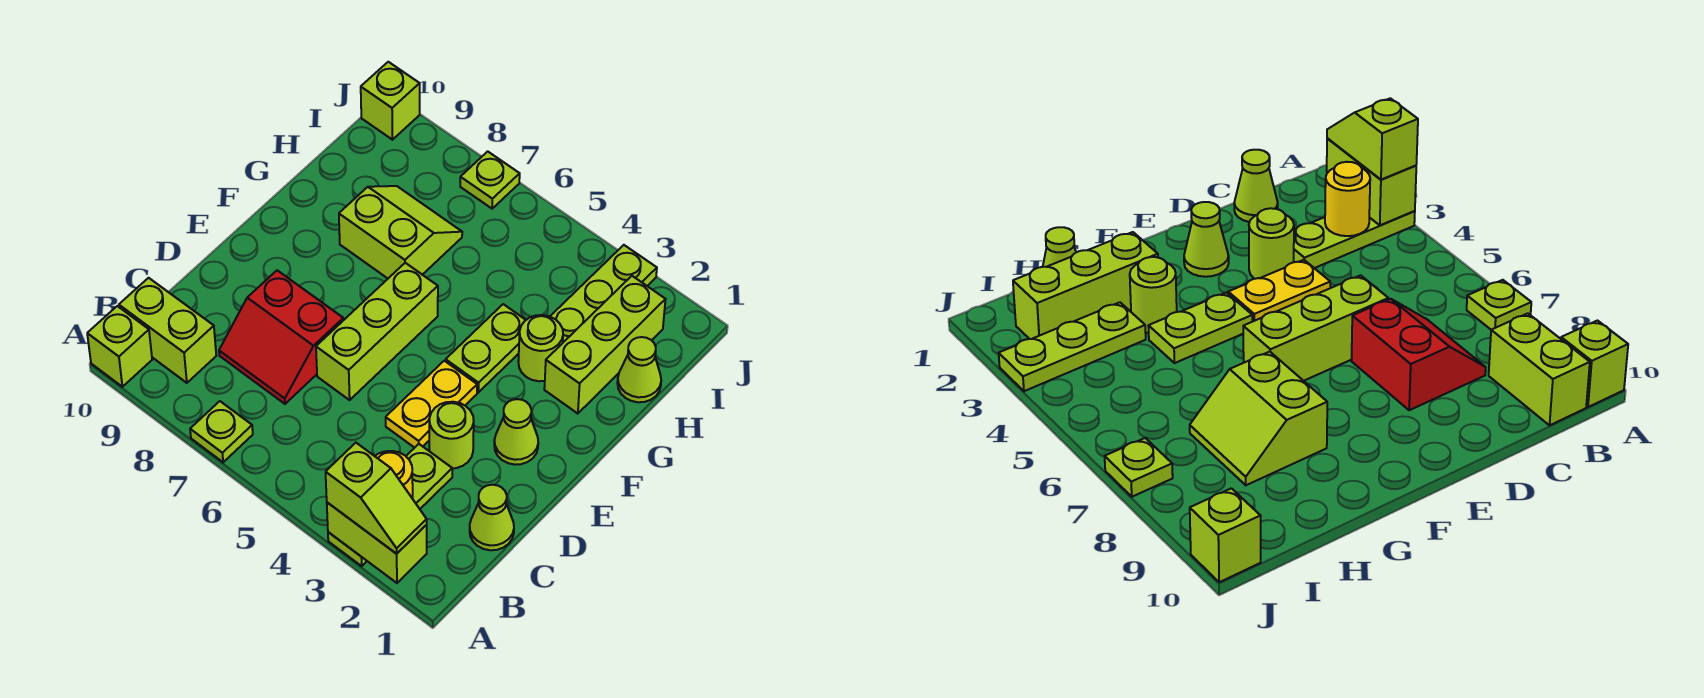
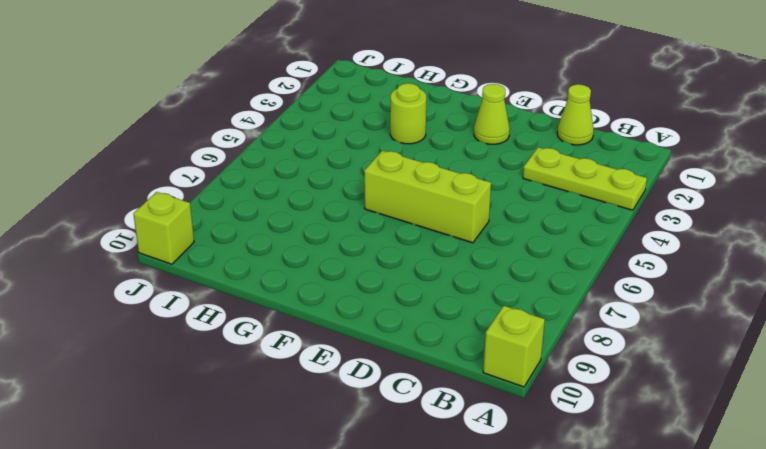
none -> lime plate A7 level 1
none -> lime brick B9:B10 level 1
none -> red slope C7:D8 level 1 top D

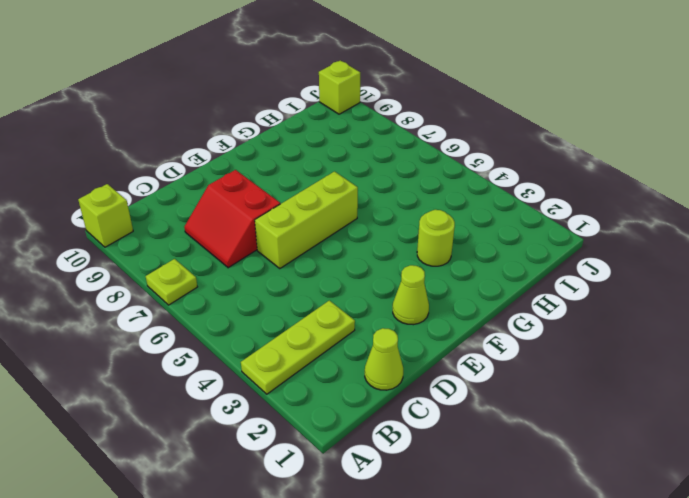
none -> lime brick B9:B10 level 1
none -> lime round brick D3 level 1
none -> yellow plate D4:E4 level 1

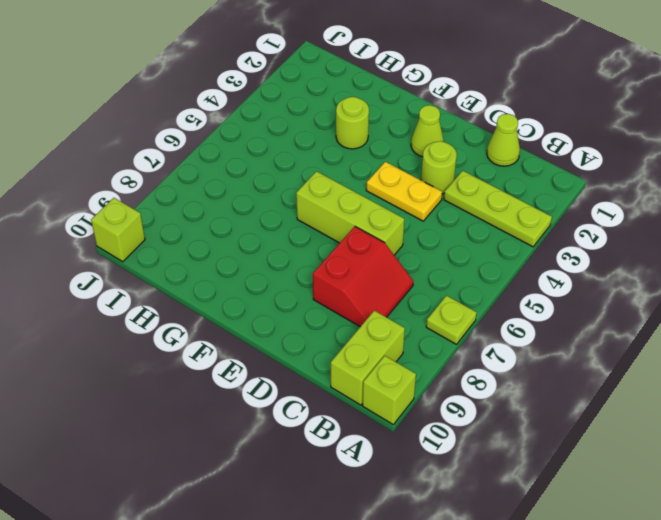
none -> lime plate F4:G4 level 1
none -> lime brick G2:I2 level 1
none -> lime slope G7:H8 level 1 top G

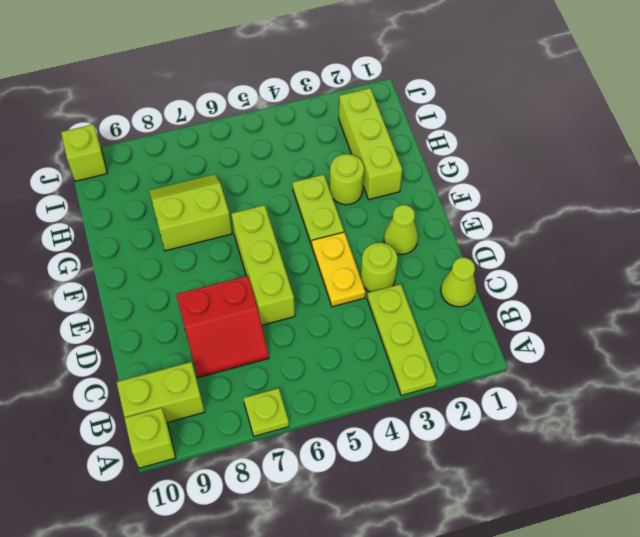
none -> lime cone H1 level 1
none -> lime plate H3:J3 level 1
none -> lime plate J7 level 1

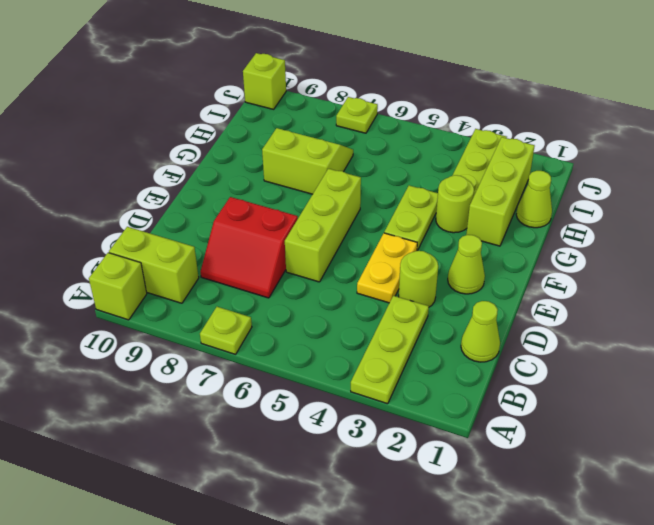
none -> lime brick A2:A3 level 2
none -> yellow round brick B3 level 2
none -> lime slope A2:A3 level 3 top 3

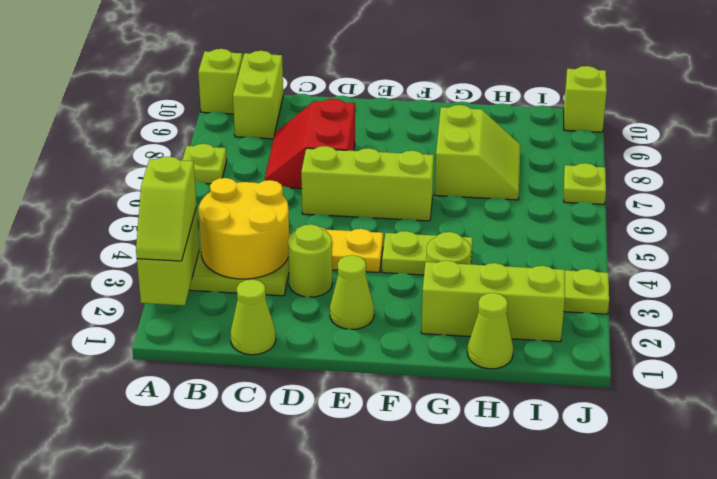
yellow round brick B3:C4 level 2 -> yellow round brick B3 level 2

